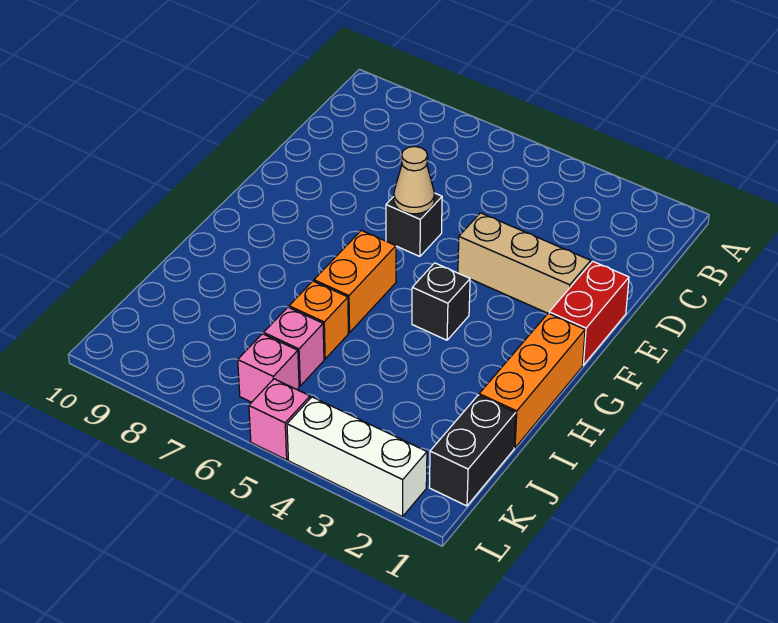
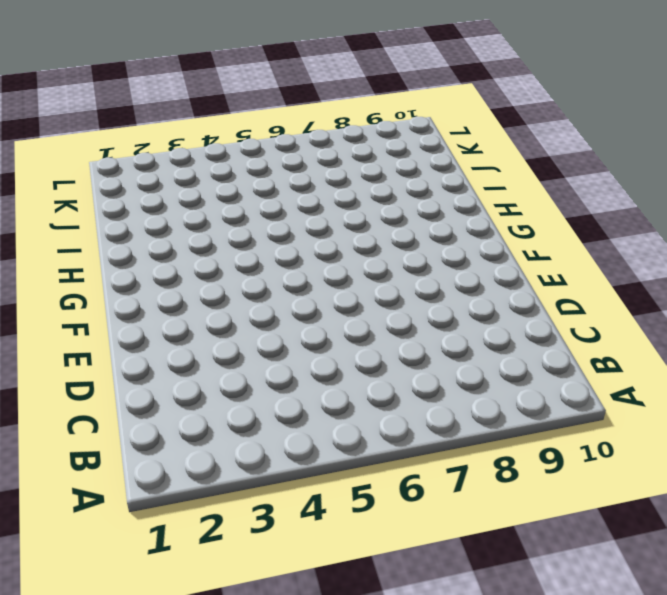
none -> red brick E1:F1 level 1
none -> tan brick E2:E4 level 1
none -> black brick E6 level 1

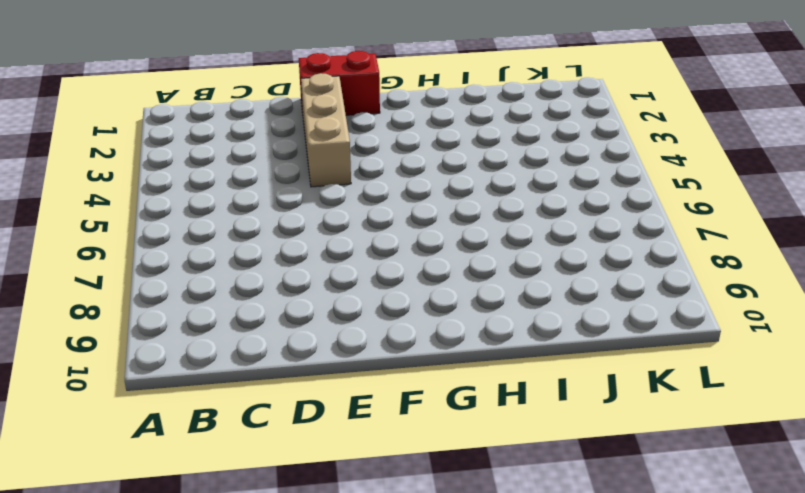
none -> black brick E6 level 1
none -> orange brick G1:I1 level 1
none -> black brick G4 level 1

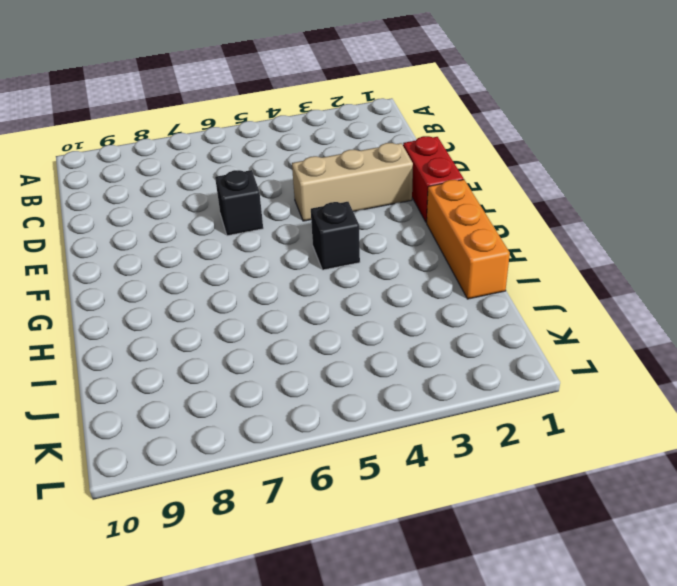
none -> orange brick G6:H6 level 1
none -> orange brick I6 level 1
none -> black brick J1:K1 level 1

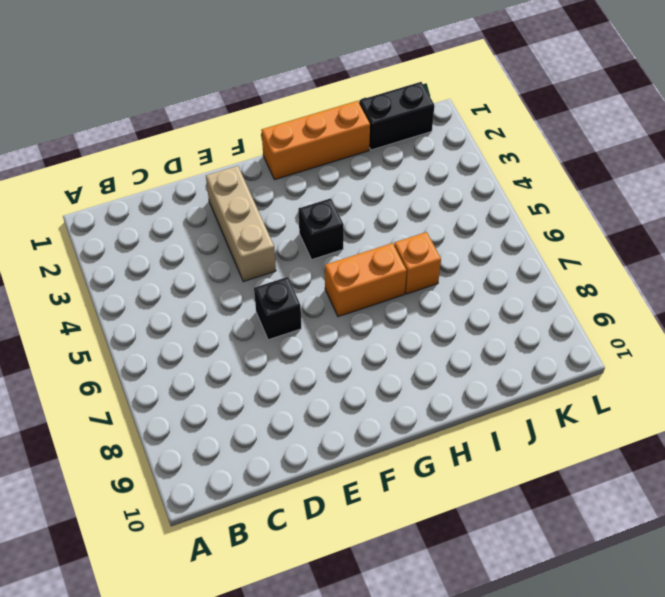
none -> red brick E1:F1 level 1
none -> pink brick J6 level 1
none -> pink brick K6 level 1

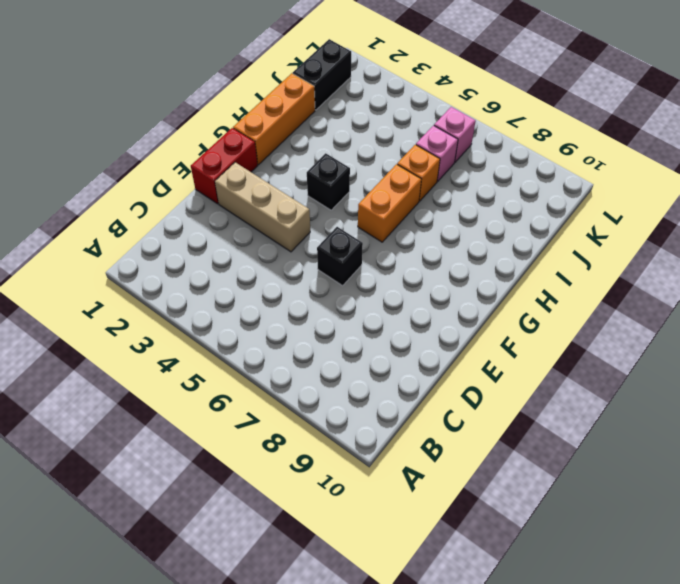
none -> white brick L2:L4 level 1
none -> pink brick L5 level 1
none -> tan cone E6 level 2

